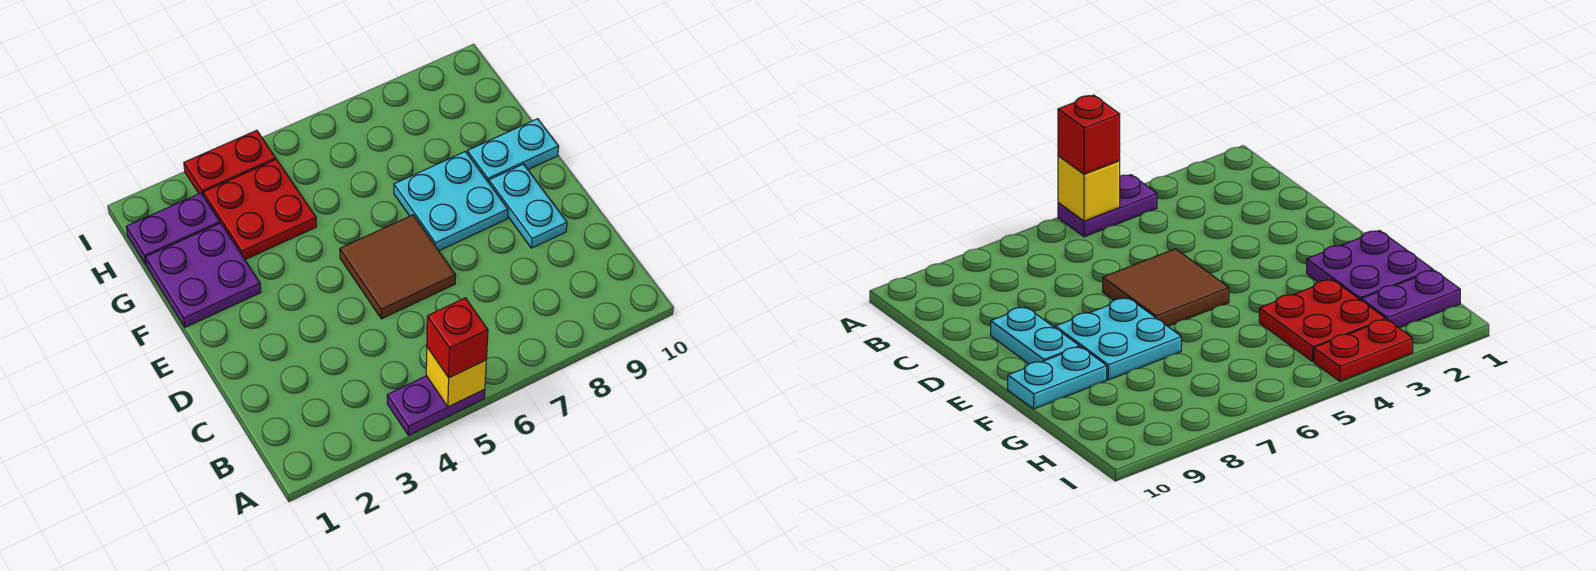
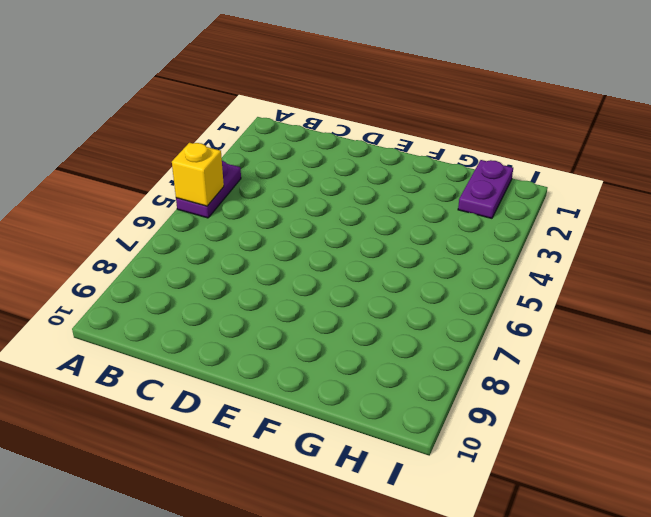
none -> brown tile D5:E6 level 1
none -> cyan plate D9:E9 level 1

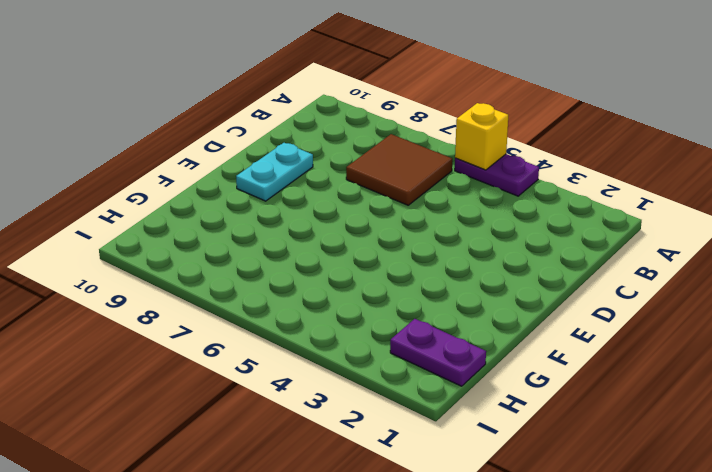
brown tile B6:C7 level 1 -> brown tile D5:E6 level 1
none -> cyan plate E7:F8 level 1
none -> purple plate F1:G2 level 1

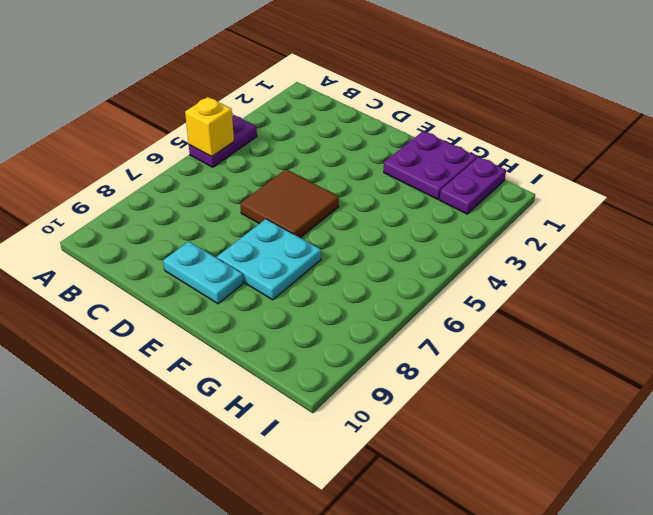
none -> cyan plate F9:F10 level 1
none -> red plate G3:H4 level 1

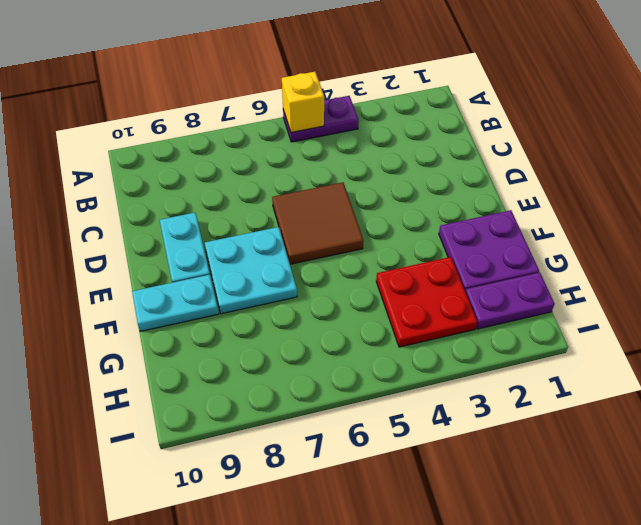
none -> red plate I3:I4 level 1
none -> red brick A5 level 3

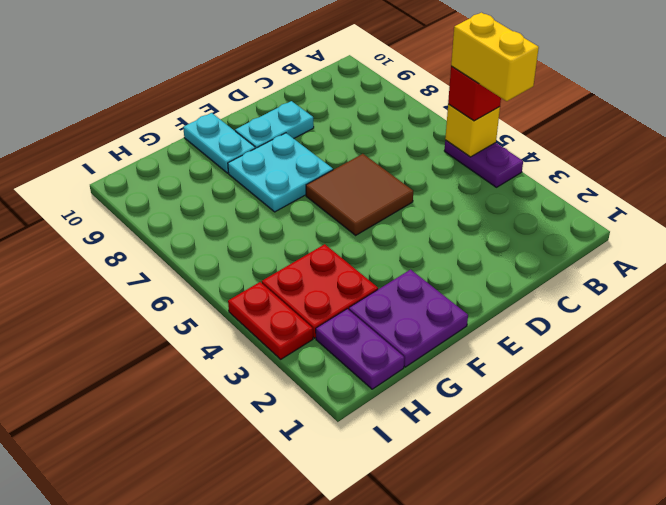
yellow brick A4:A5 level 4 -> none

